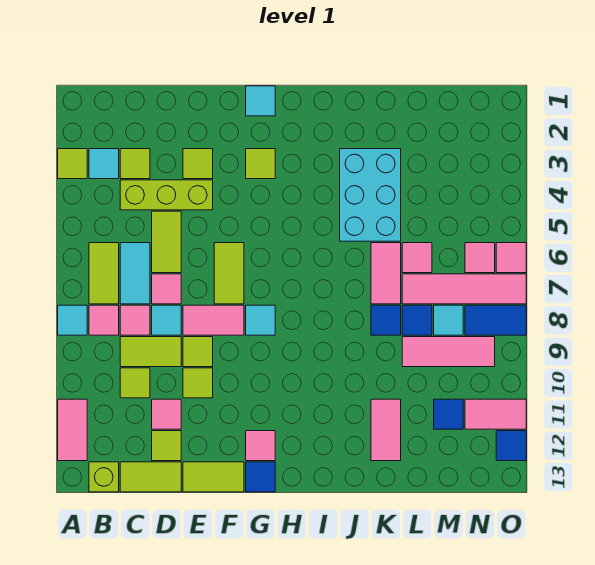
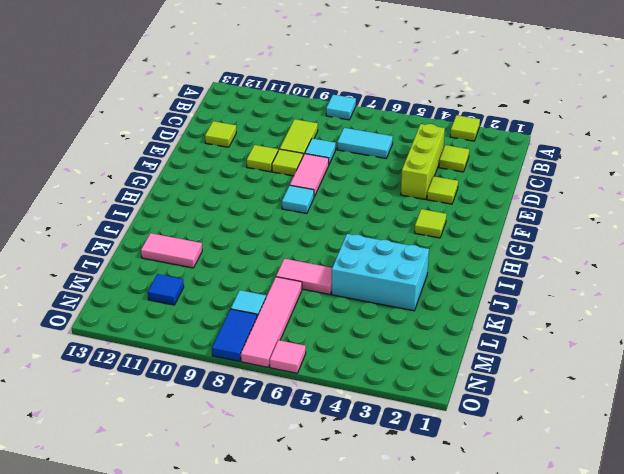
none -> pink tile A11:A12 level 1
none -> cyan tile B3 level 1
none -> lime tile B6:B7 level 1
none -> pink tile B8 level 1

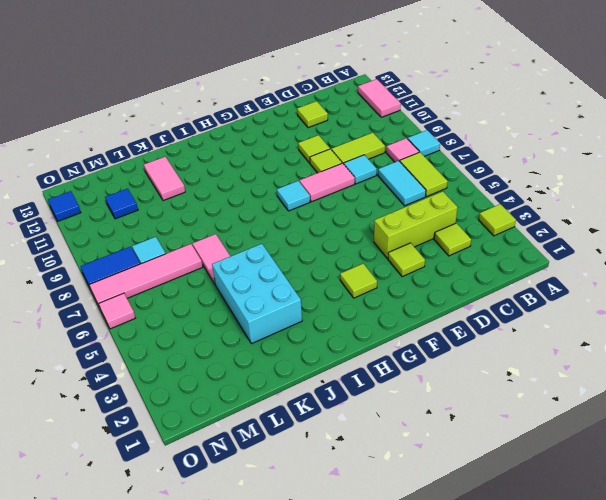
none -> cyan tile B3 level 1
none -> lime brick B13 level 1
none -> pink tile C8 level 1
none -> lime tile C10 level 1

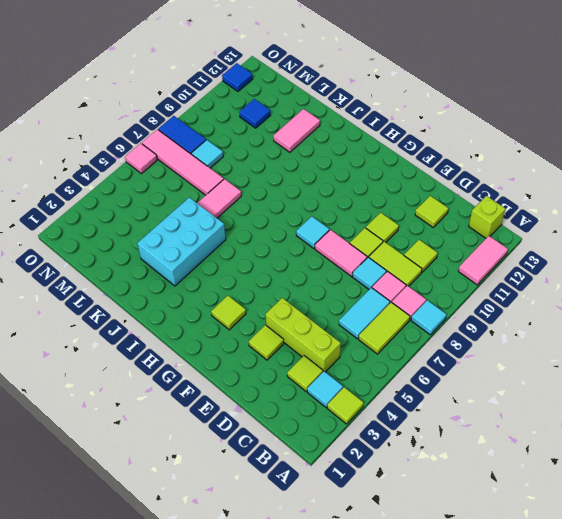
none -> lime tile C13:D13 level 1
none -> lime tile D5:D6 level 1
none -> pink tile D7 level 1
none -> pink tile D11 level 1

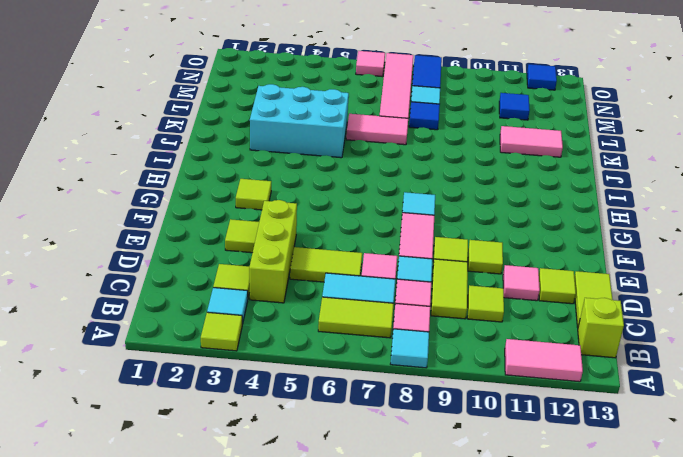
none -> lime tile E13:F13 level 1
none -> lime tile F6:F7 level 1
none -> cyan tile G1 level 1
none -> pink tile G12 level 1

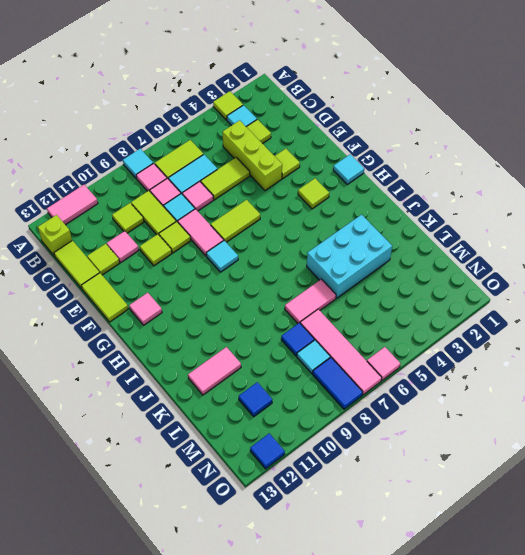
none -> blue tile G13 level 1
none -> blue tile K8 level 1
none -> pink tile L6 level 1
none -> pink tile L9:N9 level 1

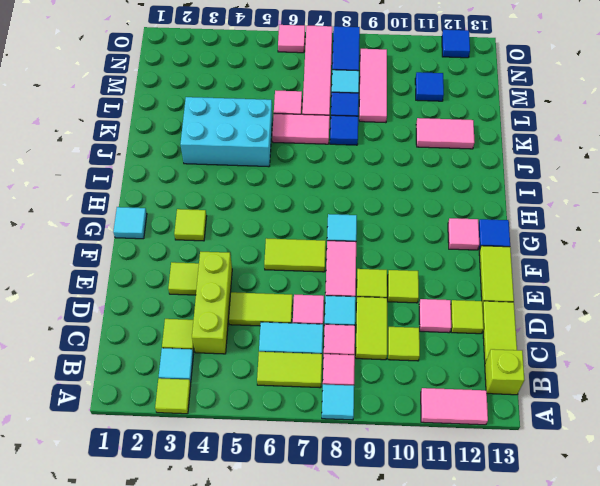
none -> pink tile N6 level 1
none -> pink tile N11:O11 level 1

